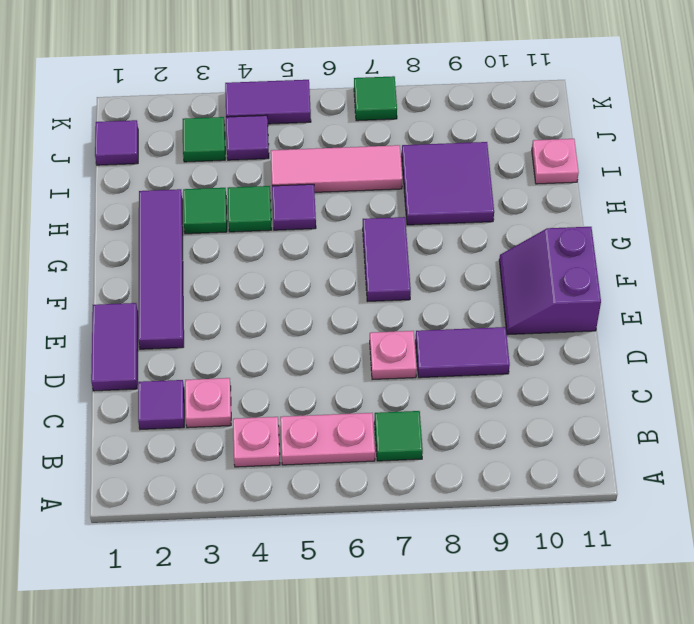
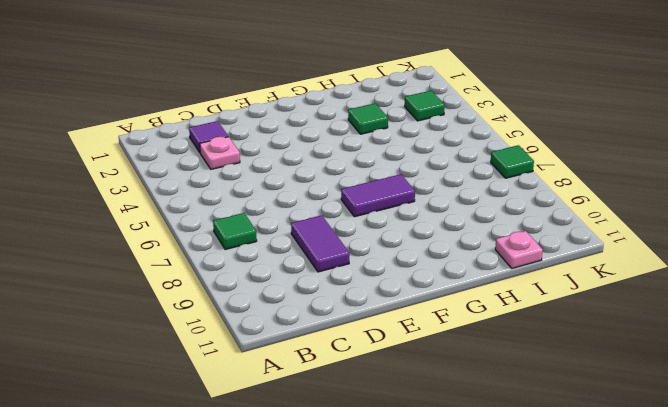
none -> pink plate B4 level 1
none -> pink plate B5:B6 level 1
none -> purple tile D1:E1 level 1

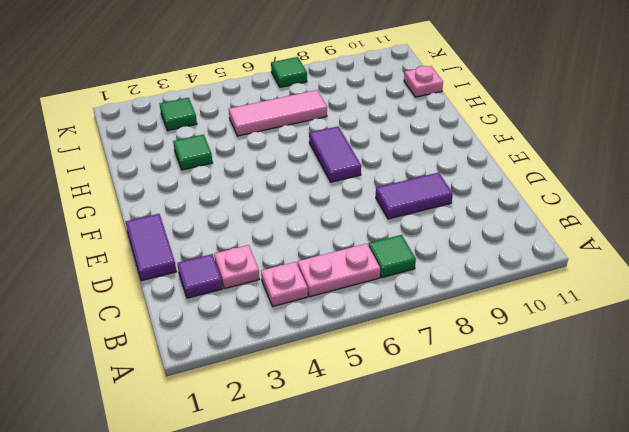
none -> pink plate D7 level 1
none -> purple tile E2:H2 level 1
none -> purple slope E10:F11 level 1 top 11

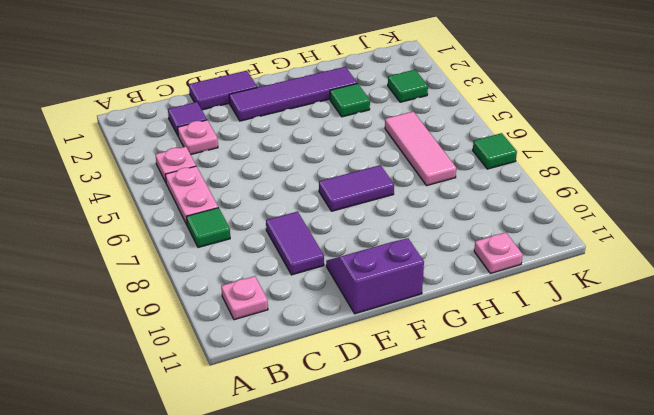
pink plate B10 level 1 -> pink plate D7 level 1
none -> green tile H4 level 1
none -> purple tile H5 level 1
none -> purple tile H8:I9 level 1

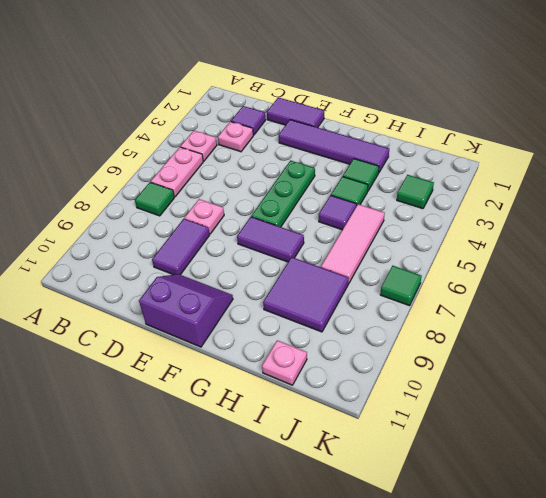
green plate F4:F6 level 1 -> none
none -> purple tile J1 level 1
none -> purple tile J4 level 1
none -> purple tile K4:K5 level 1

